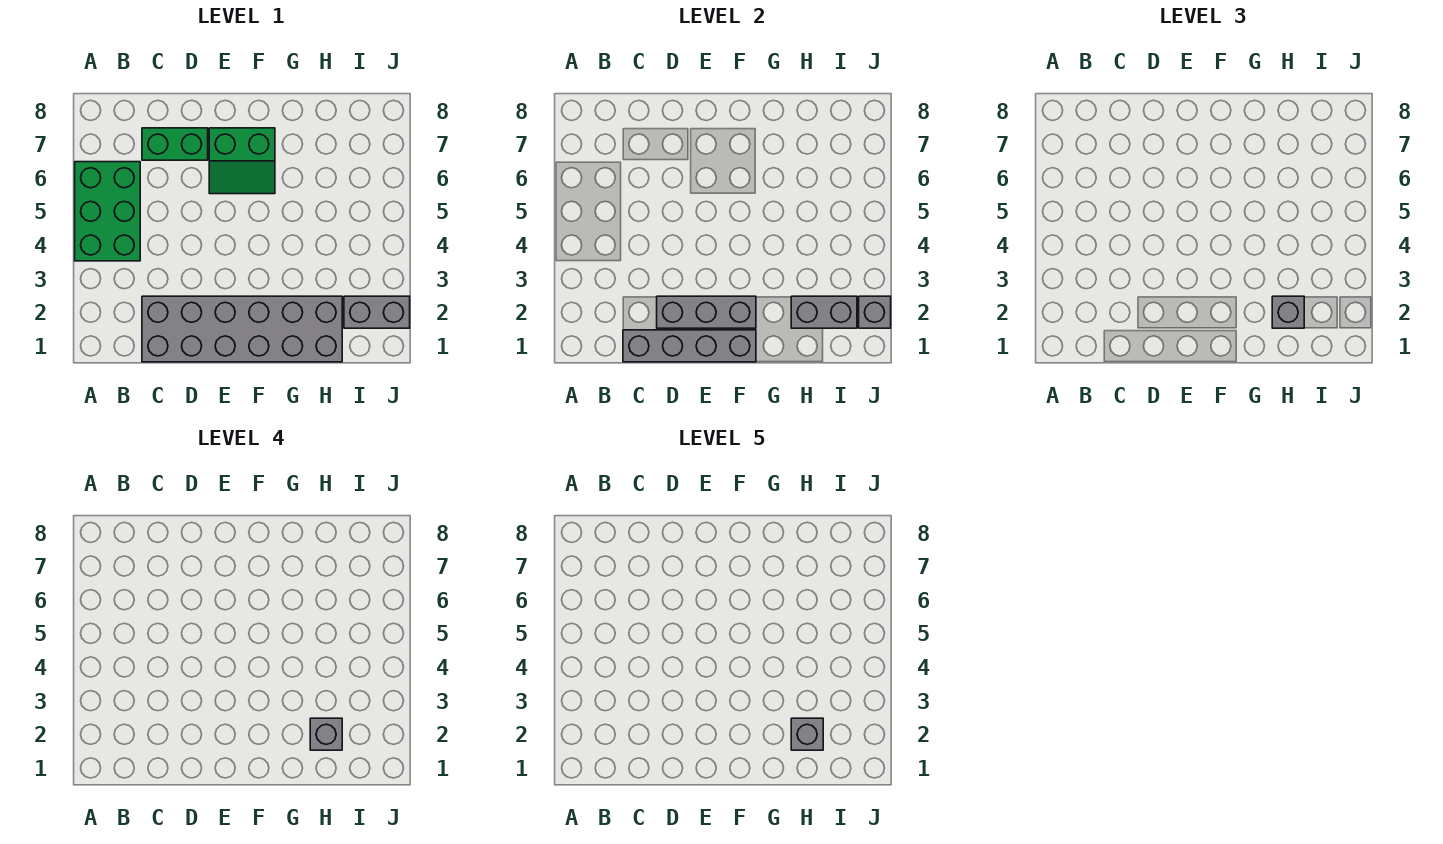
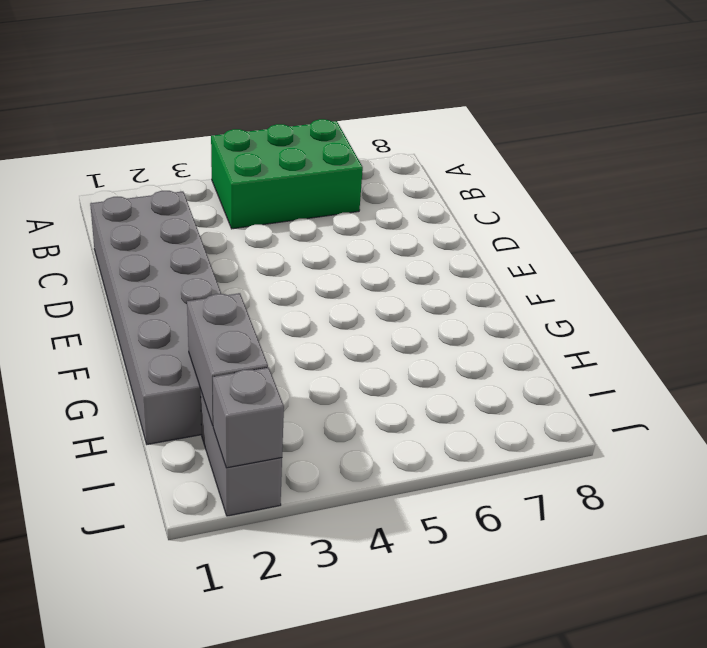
none -> green brick C7:D7 level 1
none -> green slope E6:F7 level 1 top 7
none -> grey brick C1:F1 level 2

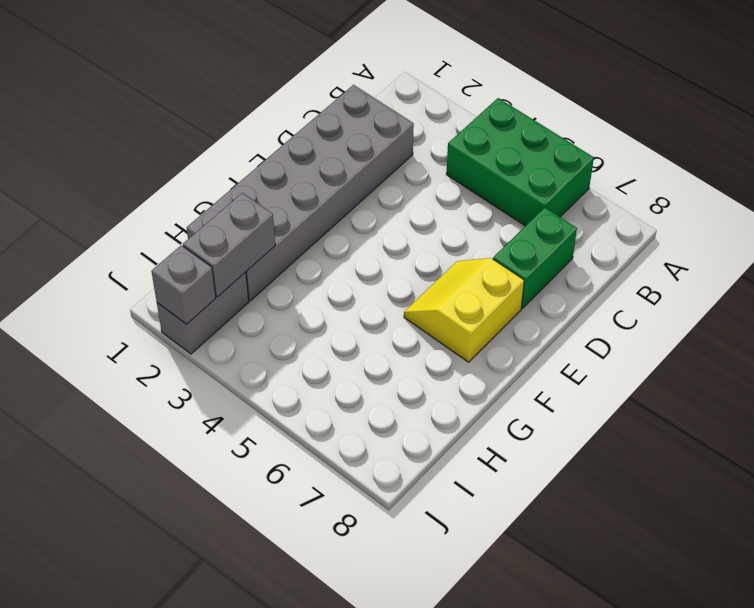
yellow slope E6:F7 level 1 top 7 -> green slope E6:F7 level 1 top 7
none -> grey brick C1:F1 level 2
none -> grey brick D2:F2 level 2
none -> grey brick H2 level 3

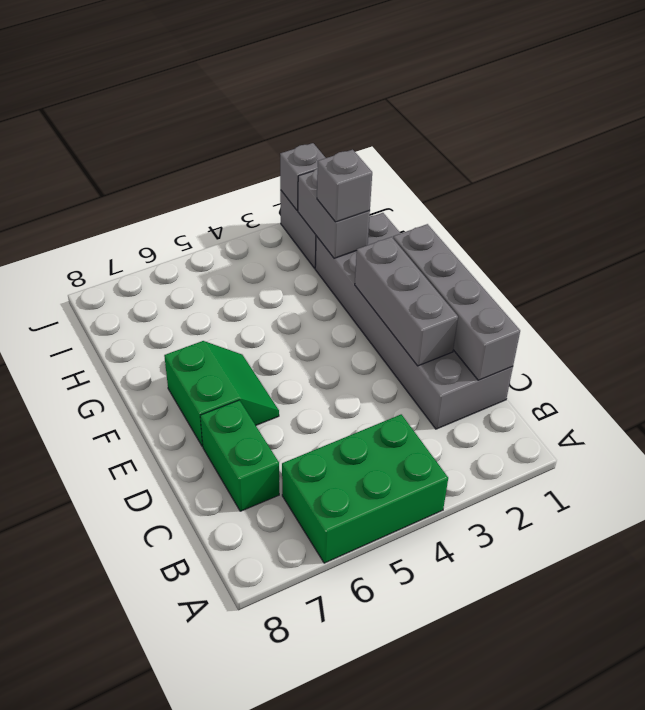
none -> grey brick H2 level 4
none -> grey brick H2 level 5

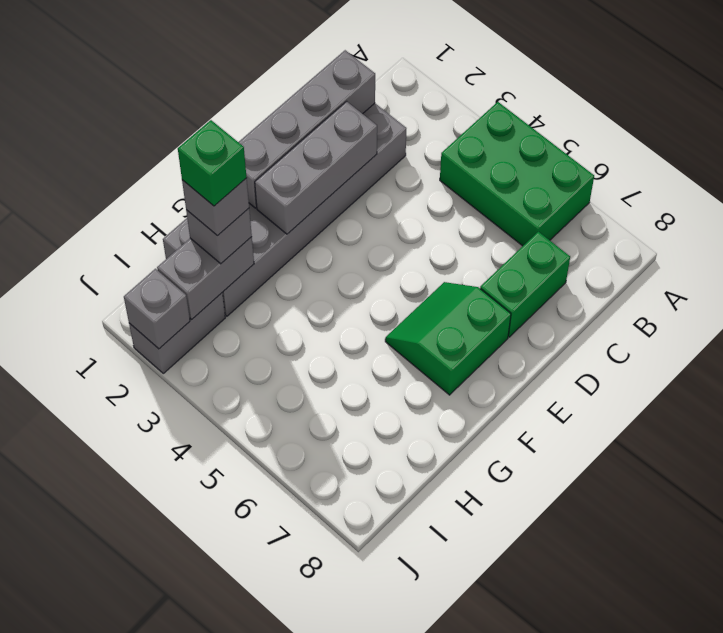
green brick H2 level 5 -> grey brick H2 level 5

